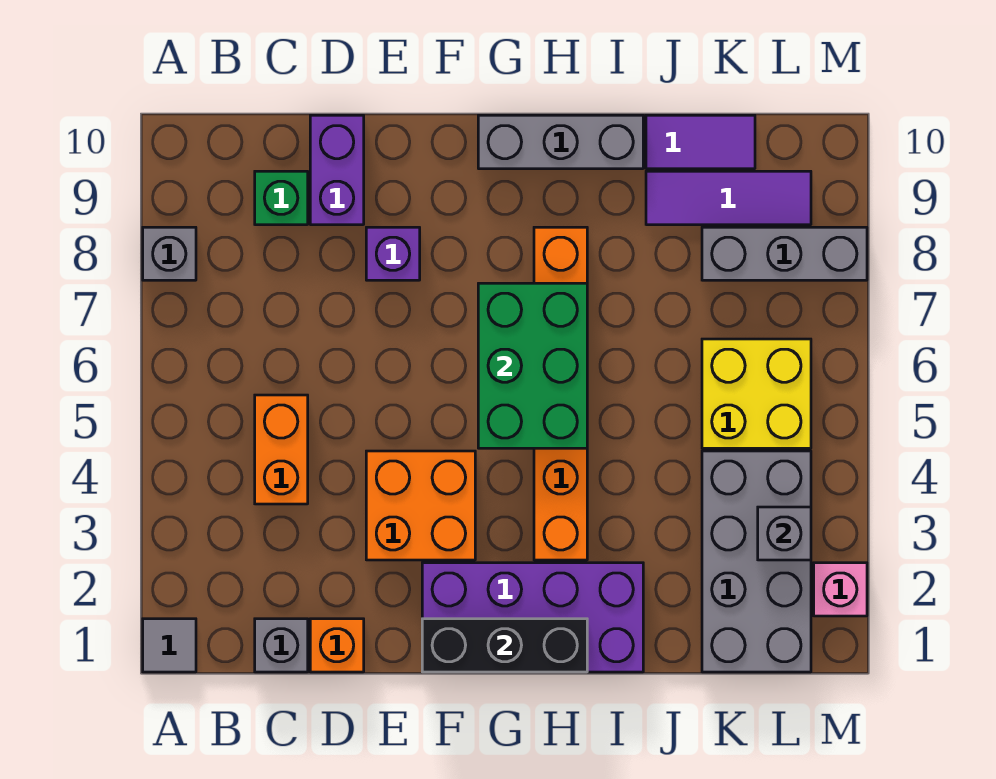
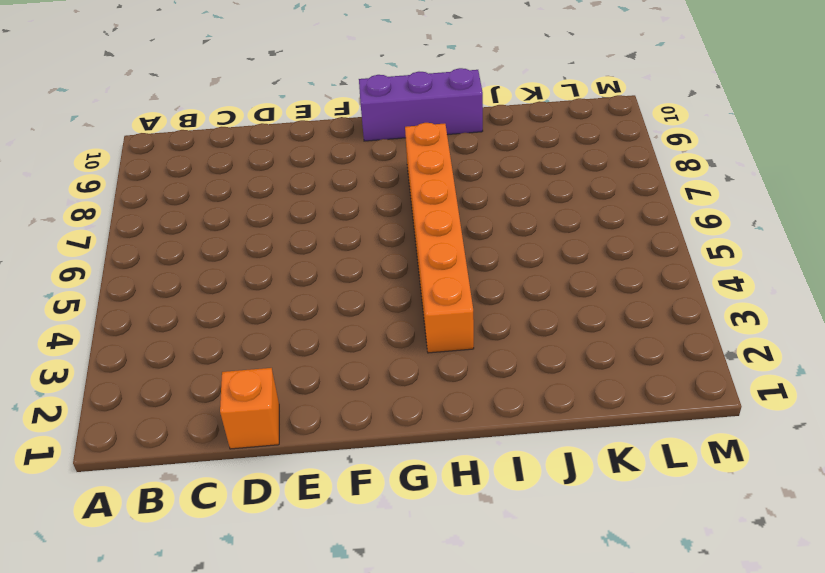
purple brick G10:I10 level 1 -> grey brick G10:I10 level 1
none -> grey tile A1 level 1
none -> grey brick A8 level 1
none -> grey brick C1 level 1

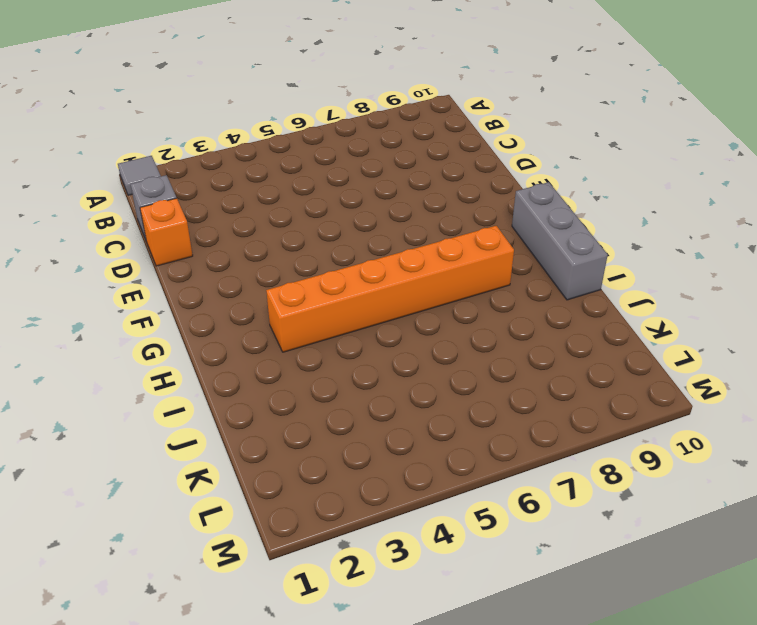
none -> grey brick A8 level 1
none -> orange brick C4:C5 level 1
none -> green brick C9 level 1

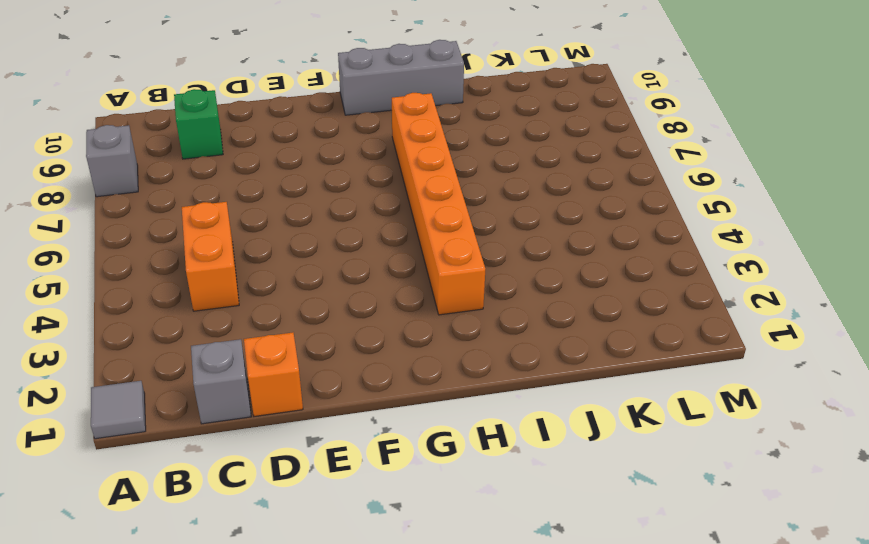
none -> purple brick D9:D10 level 1
none -> orange brick E3:F4 level 1
none -> purple brick E8 level 1

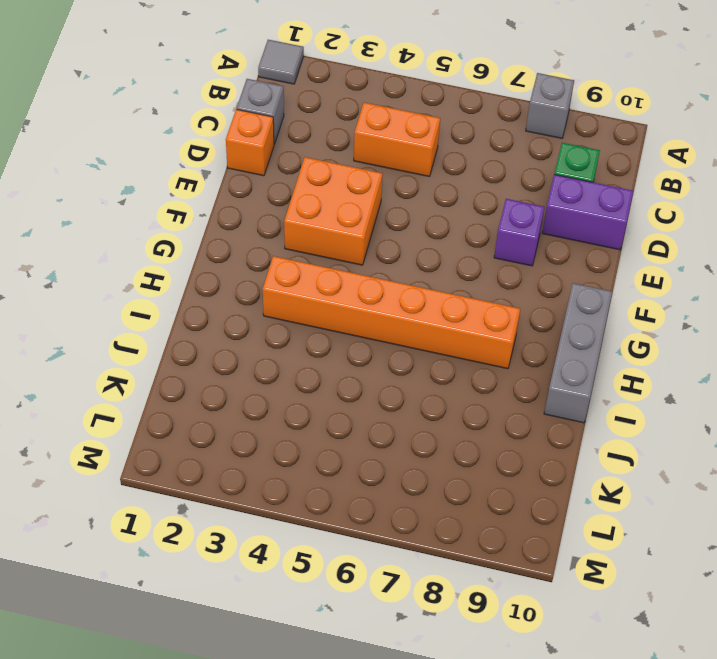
none -> purple brick F1:I2 level 1
none -> purple tile J9:L9 level 1
none -> purple tile J10:K10 level 1

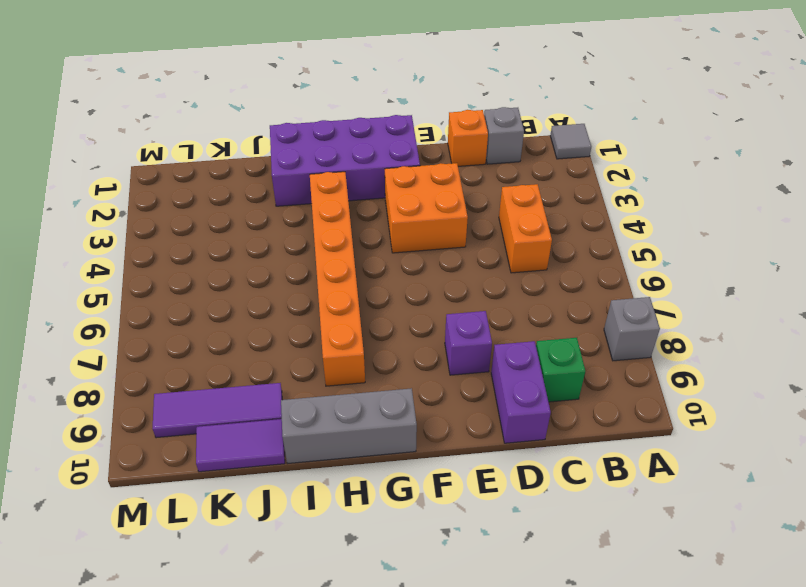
none -> grey brick K1:L4 level 1
none -> yellow brick K5:L6 level 1
none -> grey brick K8:M8 level 1

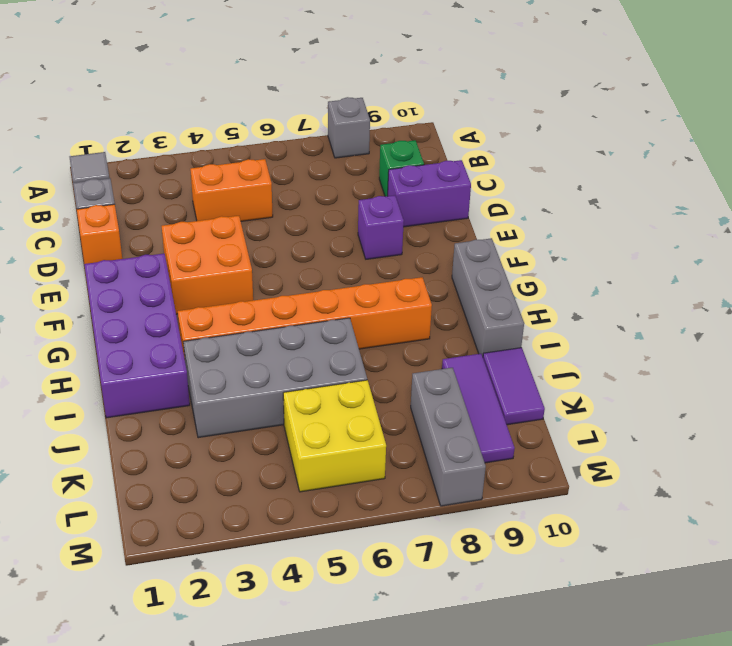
grey brick I3:J6 level 1 -> grey brick K1:L4 level 1
none -> pink brick M2 level 1
none -> black brick F1:H1 level 2
none -> green brick G5:H7 level 2

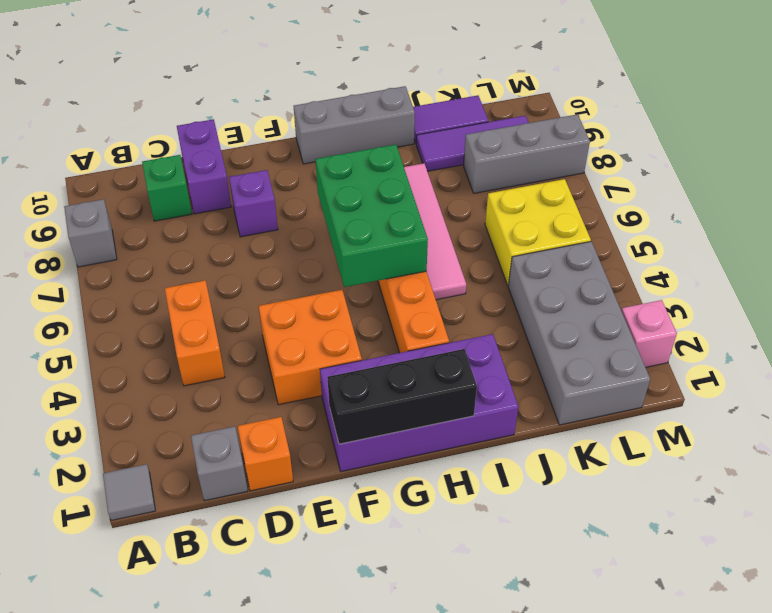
pink tile I5:I8 level 1 -> none
none -> grey brick L3 level 2

